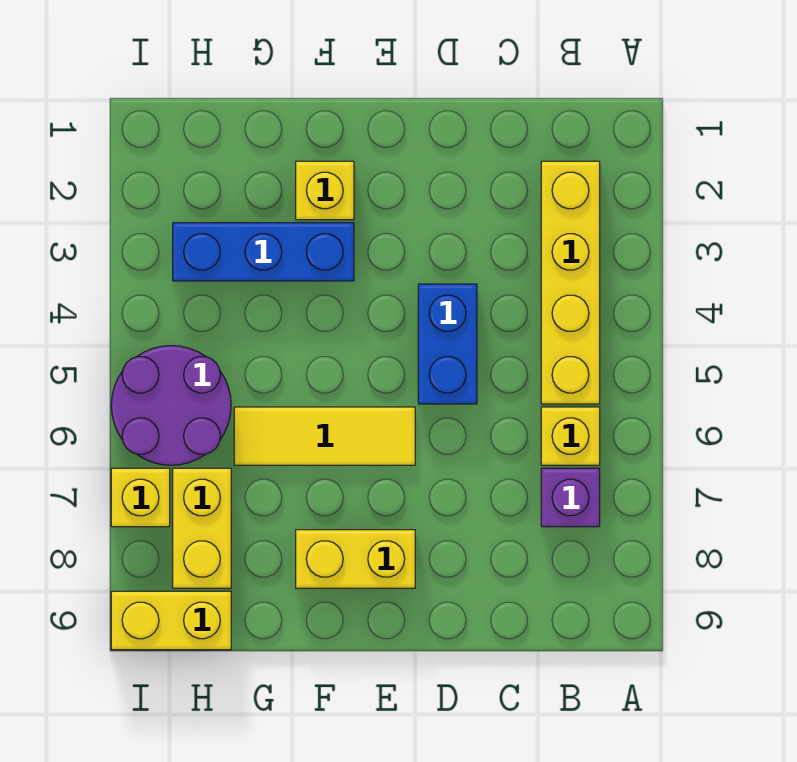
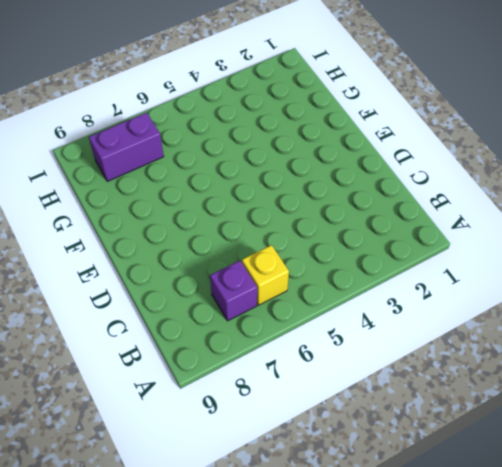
purple brick H7:H8 level 1 -> yellow brick H7:H8 level 1
none -> yellow brick B2:B5 level 1
none -> blue brick D4:D5 level 1
none -> yellow tile E6:G6 level 1

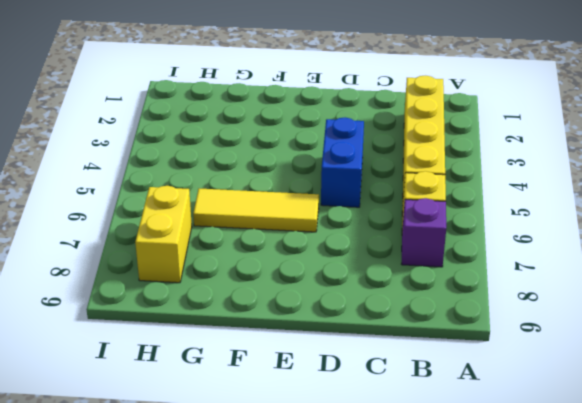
none -> yellow brick E8:F8 level 1
none -> yellow brick F2 level 1
none -> blue brick F3:H3 level 1

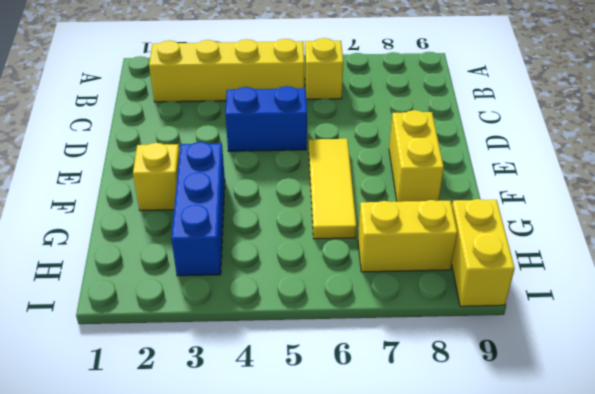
none -> purple brick B7 level 1
none -> purple round brick H5:I6 level 1
none -> yellow brick I7 level 1

